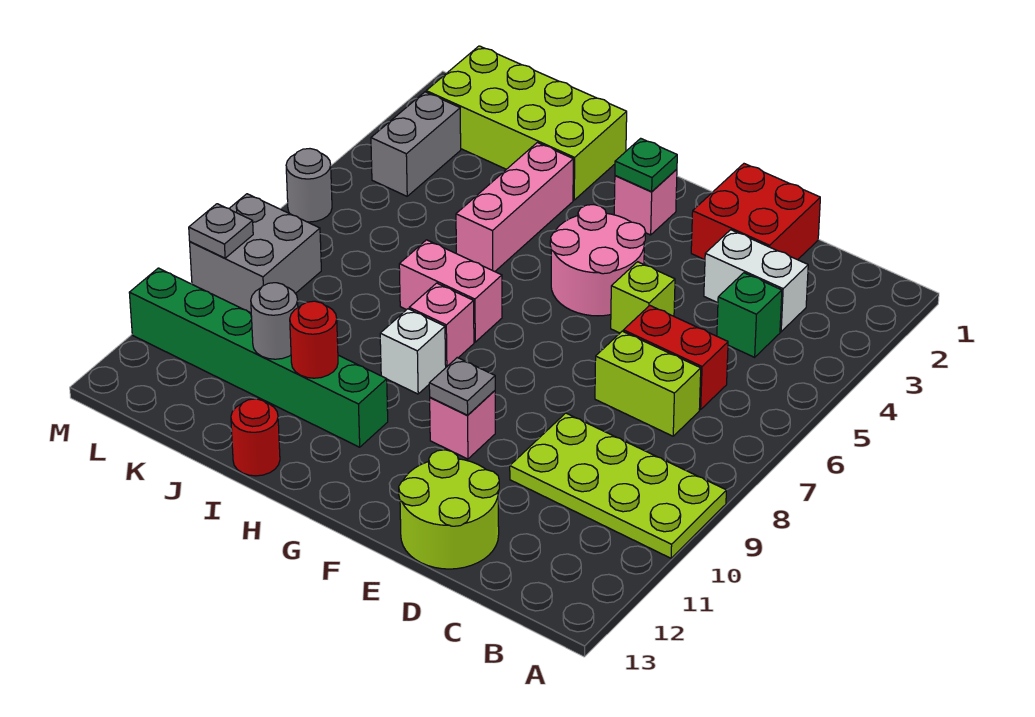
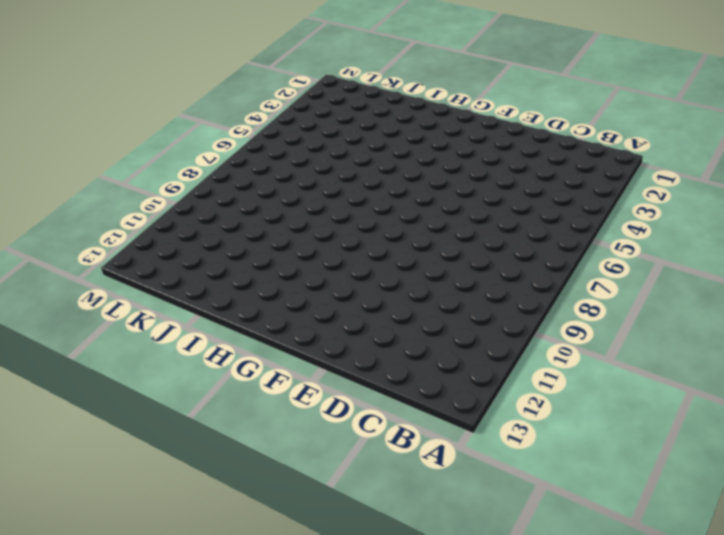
none -> lime plate A9:D10 level 1
none -> white brick C3:D3 level 1
none -> green brick C4 level 1

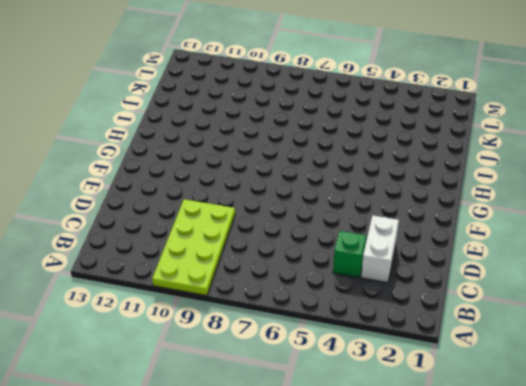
none -> red brick C6:D6 level 1
none -> lime brick C7:D7 level 1
none -> red brick D1:E2 level 1

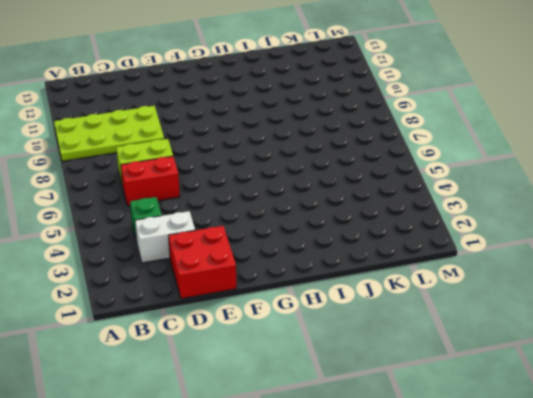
none -> lime round brick D12:E13 level 1
none -> lime brick E5 level 1
none -> pink round brick F4:G5 level 1

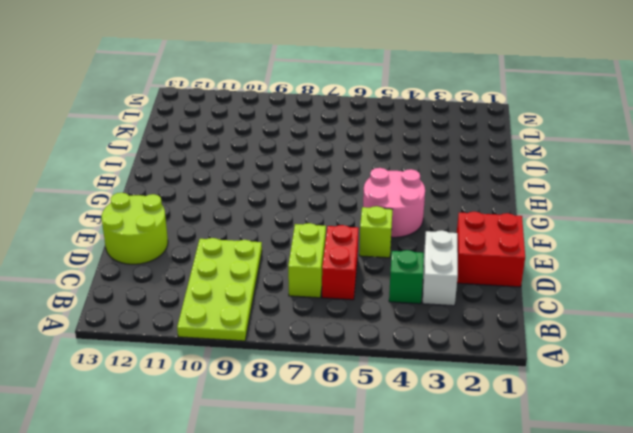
none -> pink brick F10 level 1
none -> pink brick G2 level 1
none -> pink brick H7:I7 level 1

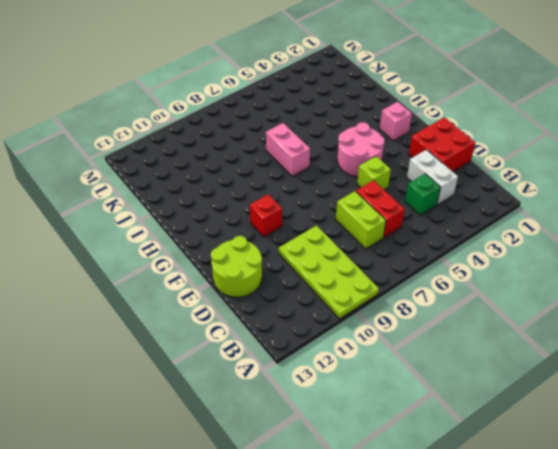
red brick F10 level 1 -> pink brick F10 level 1
none -> pink brick H8 level 1
none -> white brick H9 level 1
none -> green brick H11:M11 level 1

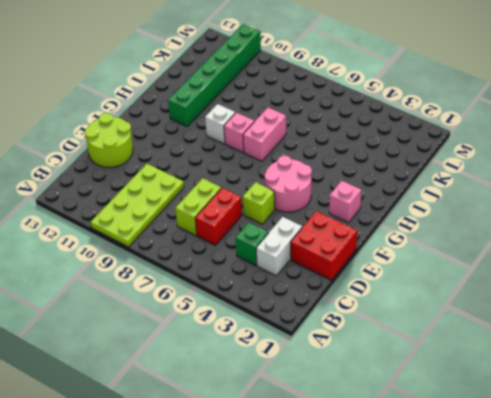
none -> pink brick F10 level 1
none -> lime brick I1:L2 level 1
none -> pink brick I3:I5 level 1

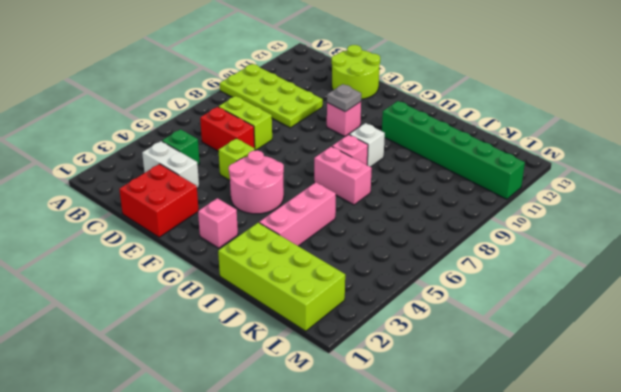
none -> red round brick I13 level 1
none -> grey brick L3:L4 level 1
none -> grey brick L8:M9 level 1

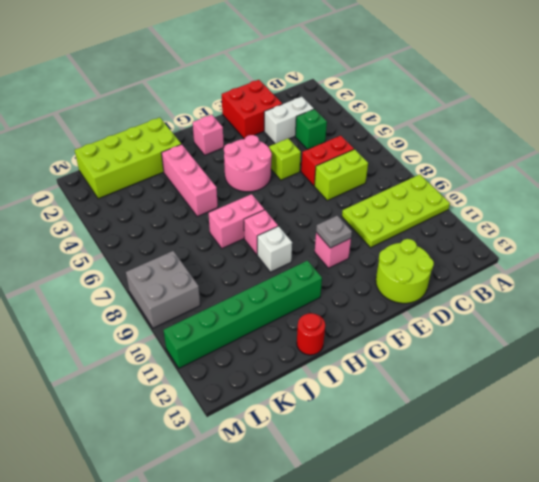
none -> grey brick L3:L4 level 1
none -> grey round brick M6 level 1
none -> green plate G2 level 2

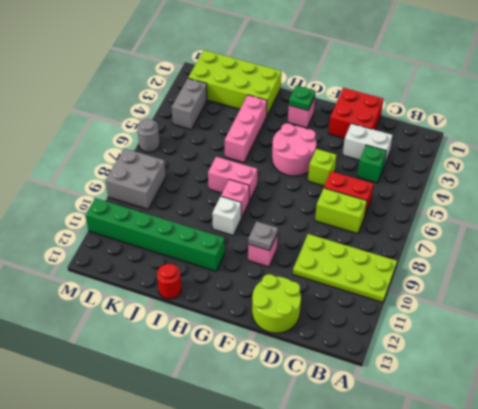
none -> red round brick I11 level 2
none -> grey round brick J11 level 2
none -> grey plate M9 level 2

